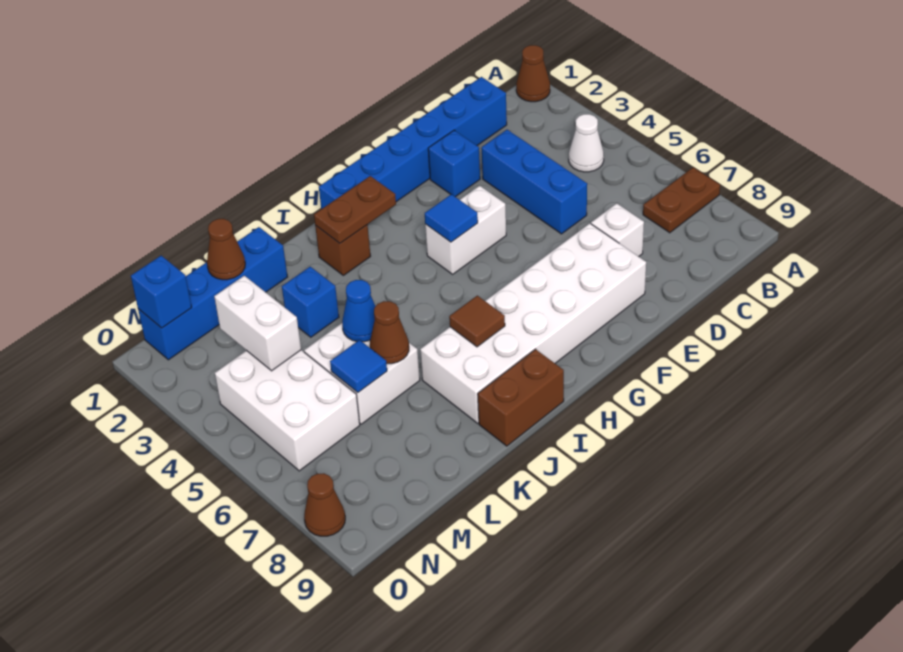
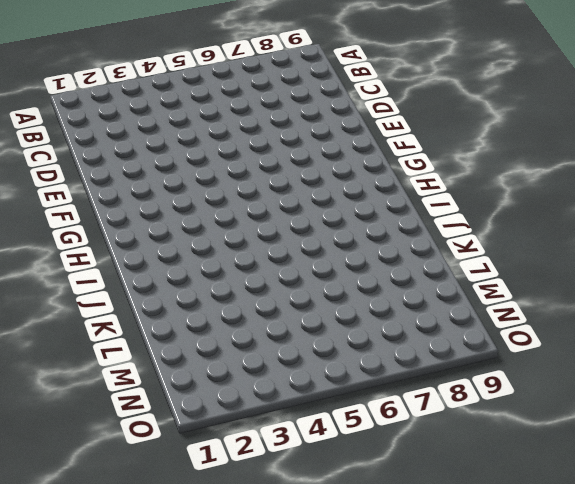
none -> brown cone A1 level 1
none -> brown plate A7:B7 level 1
none -> white cone B4 level 1

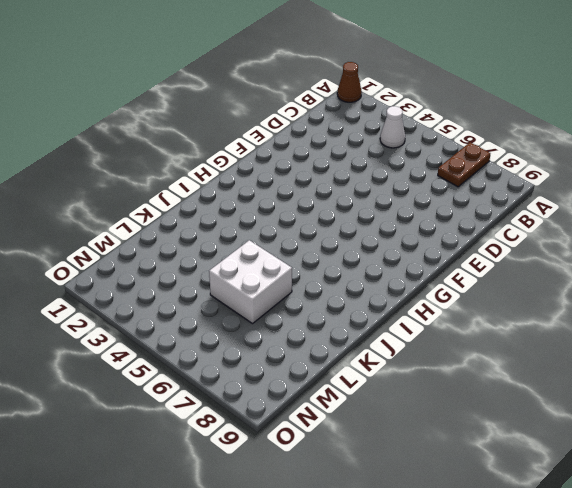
none -> blue brick C1:H1 level 1
none -> blue brick D3:D5 level 1
none -> white brick D7 level 1

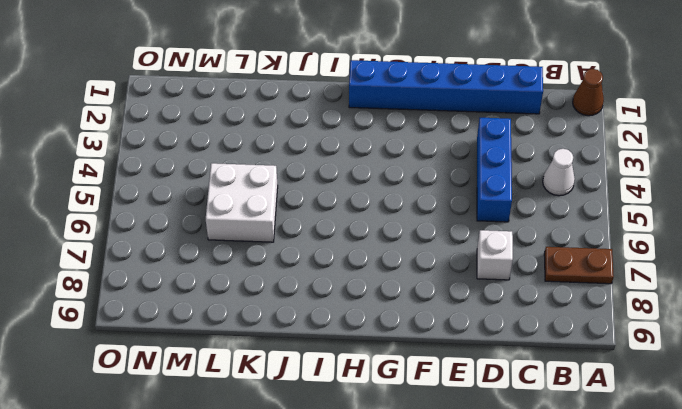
none -> blue brick E2 level 1
none -> white brick E7:J8 level 1
none -> white brick F4:G4 level 1

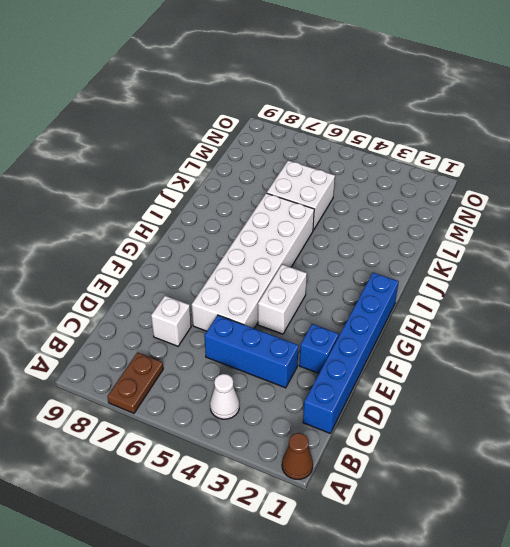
white brick E5:J6 level 1 -> white brick E7:J8 level 1
none -> brown brick I2 level 1
none -> brown brick I9:J9 level 1
none -> blue brick K1:N1 level 1

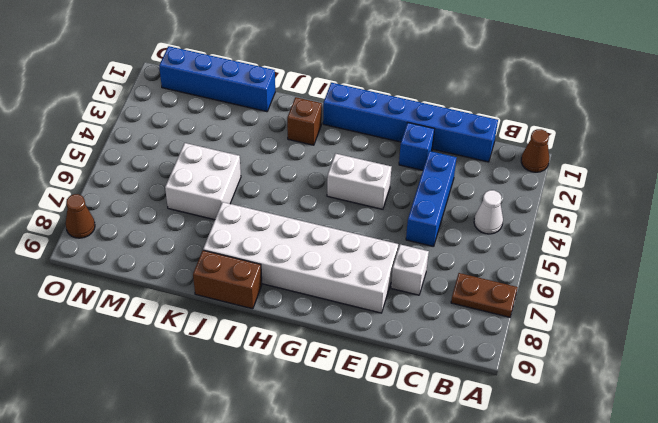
none -> blue brick K3 level 1
none -> white brick M4:N6 level 1
none -> blue tile G4 level 2

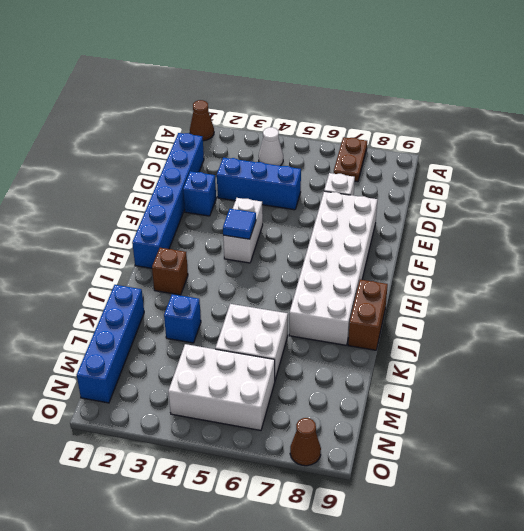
none -> brown plate H2:I2 level 2
none -> brown tile I7 level 2
none -> blue cone K5 level 2

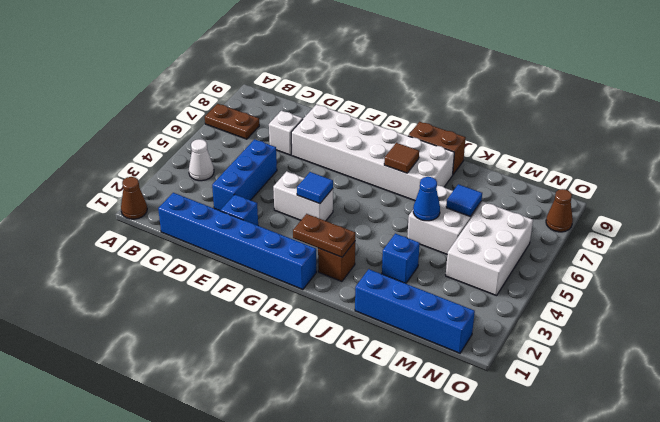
none -> brown cone K6 level 2
none -> brown cone L1 level 2
none -> white brick M3:M4 level 2

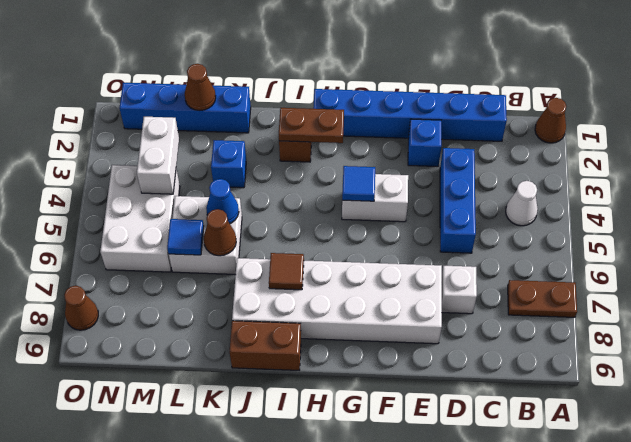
none -> blue brick N1 level 2

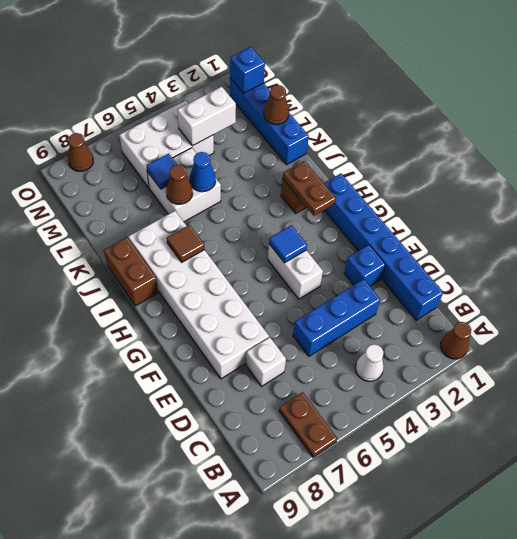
none -> blue brick K3 level 1

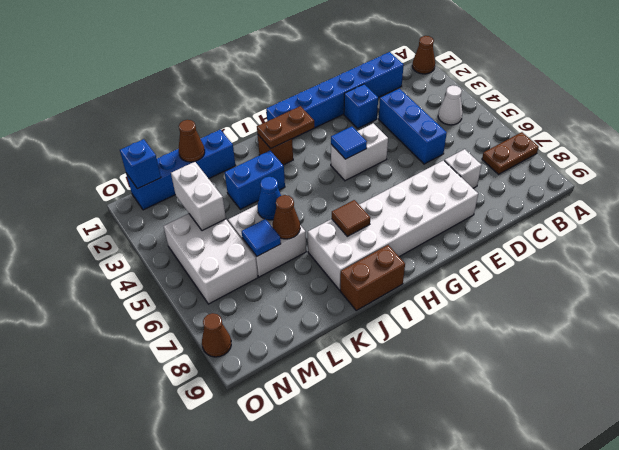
blue brick J3:K3 level 1 -> blue brick K3 level 1

